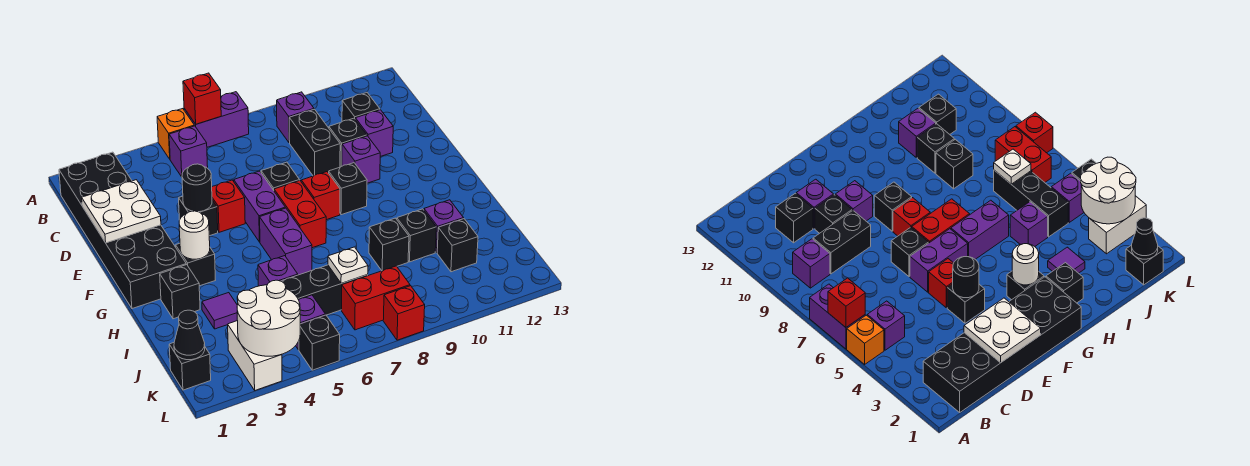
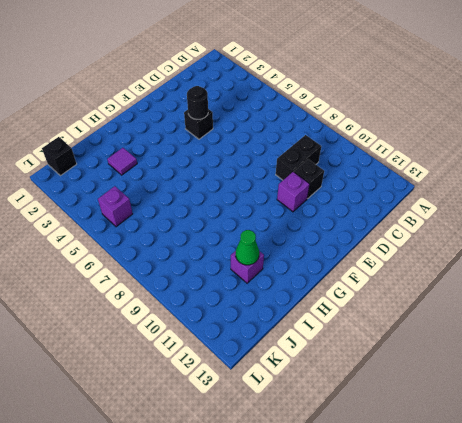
green cone I11 level 2 -> none
none -> orange brick A5 level 1
none -> purple brick A6:A7 level 1
none -> black brick B1:G2 level 1
none -> purple brick B5 level 1

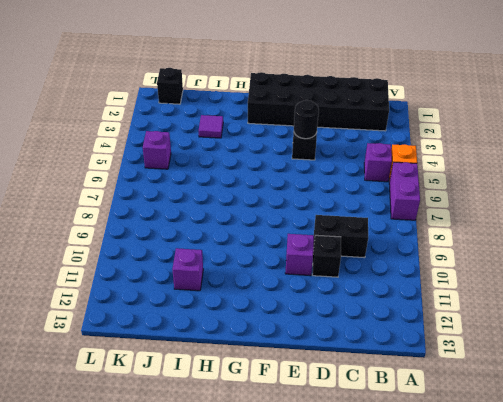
none -> purple brick B9 level 1
none -> black brick C11 level 1
none -> purple brick D11 level 1
none -> red brick E5 level 1

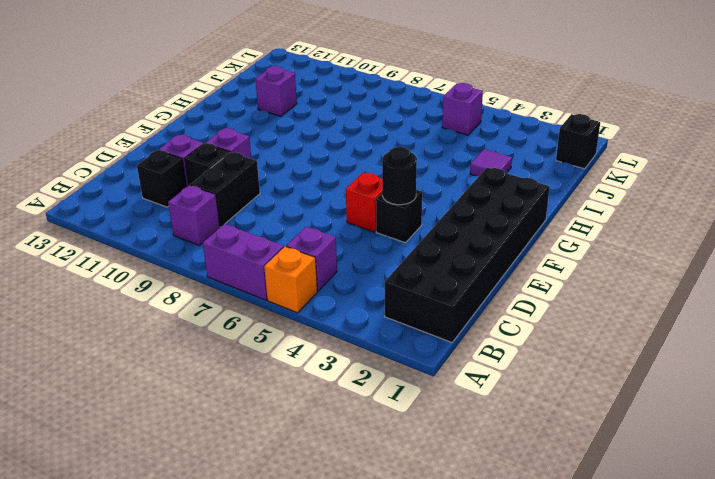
none -> purple brick E6:F6 level 1
none -> black brick E7 level 1
none -> red brick F7:G7 level 1
none -> red brick F8 level 1

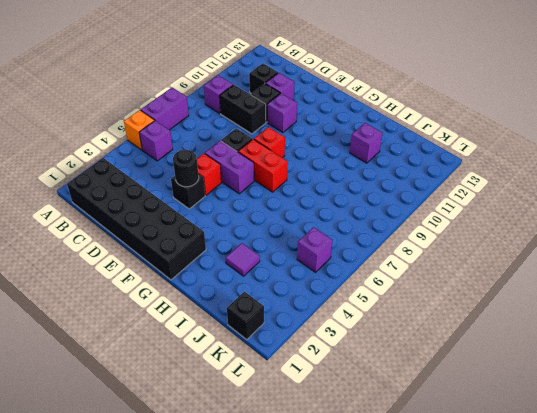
none -> black brick F9 level 1
none -> black brick G3 level 1
none -> purple brick G6:H6 level 1
none -> black brick H2 level 1

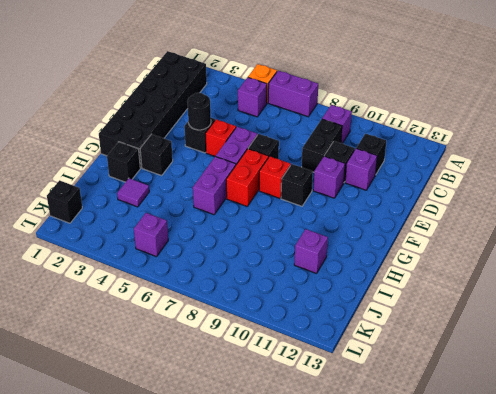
none -> purple brick I5 level 1
none -> black brick I9 level 1
none -> black brick I10 level 1
none -> black brick J5:J7 level 1

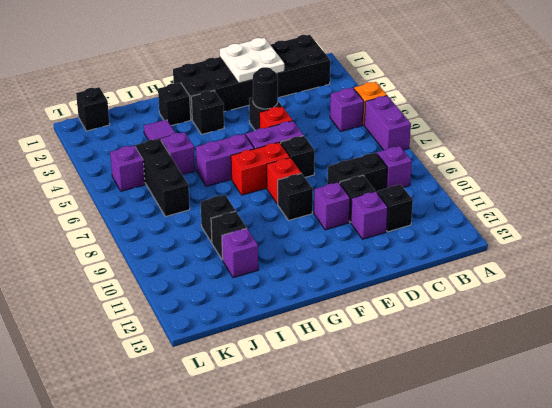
none -> black brick J11 level 1
none -> white brick K3:L3 level 1
none -> red brick K7:K8 level 1
none -> black brick L5 level 1

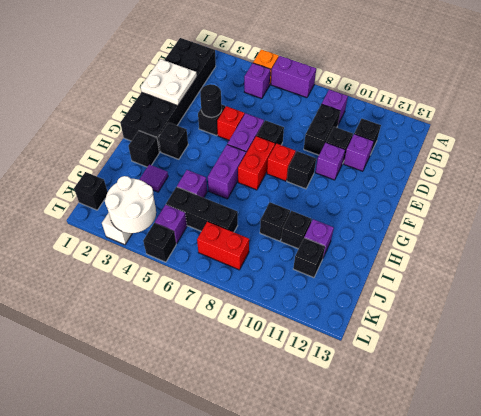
none -> red brick L8 level 1
none -> red brick A6 level 2
none -> white round brick G3 level 2
none -> white plate J7 level 2

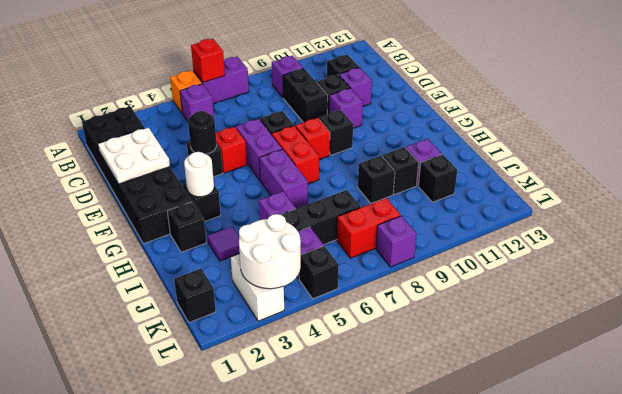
purple brick L8 level 1 -> red brick L8 level 1
none -> white plate J7 level 2
none -> black cone K1 level 2

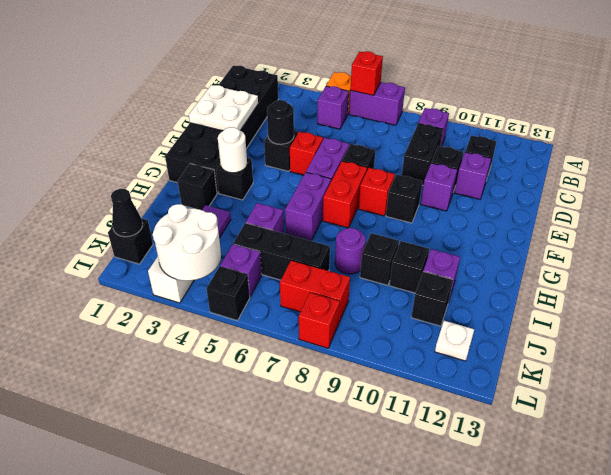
purple round brick I8 level 1 -> none
white plate K12 level 1 -> white plate J7 level 2

